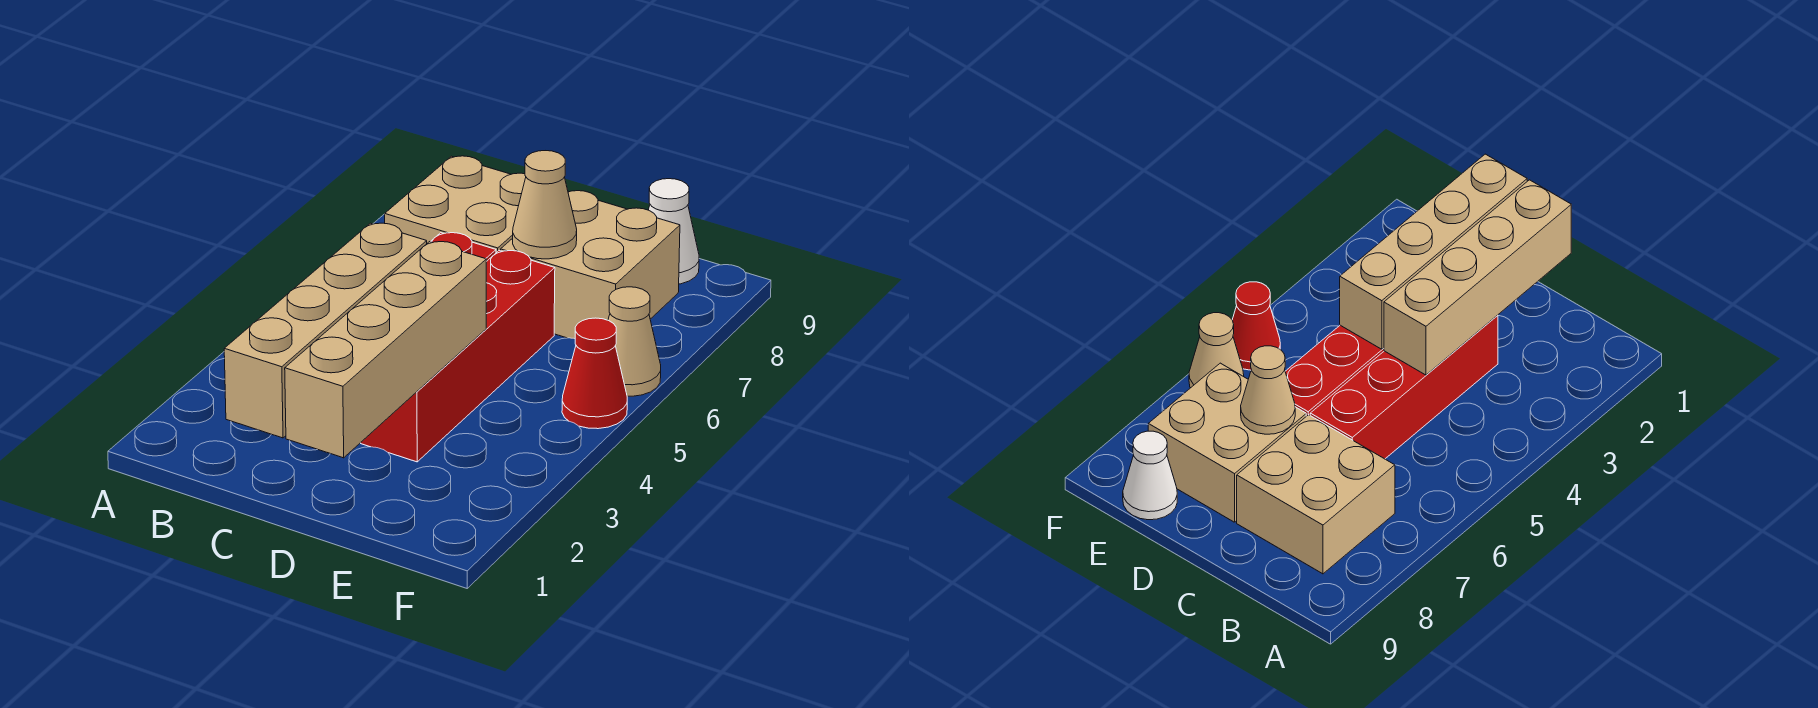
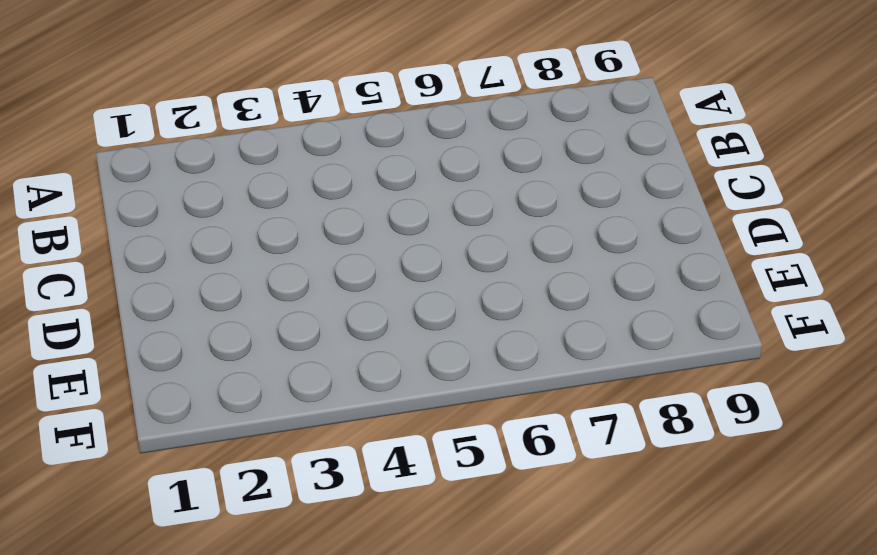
none -> tan brick B7:C8 level 1
none -> red brick C3:C6 level 1

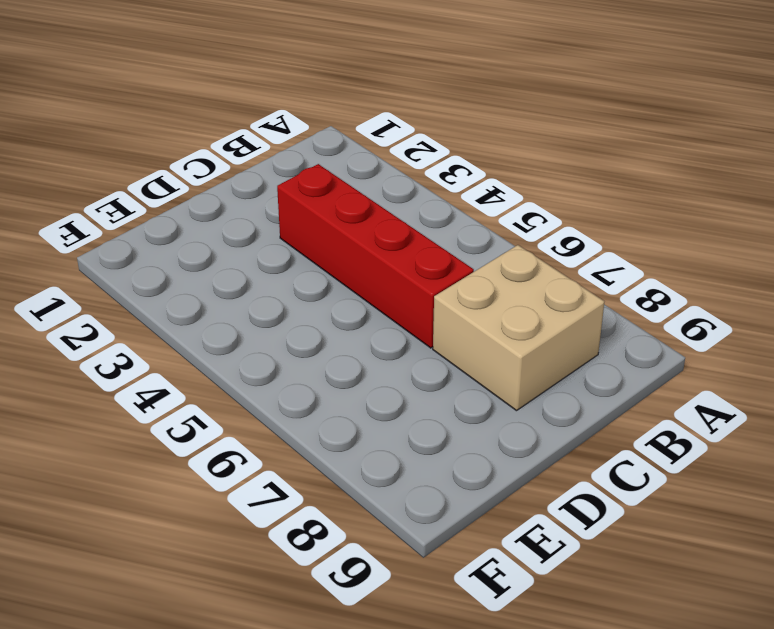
none -> red brick D3:D6 level 1
none -> tan brick D7:E8 level 1

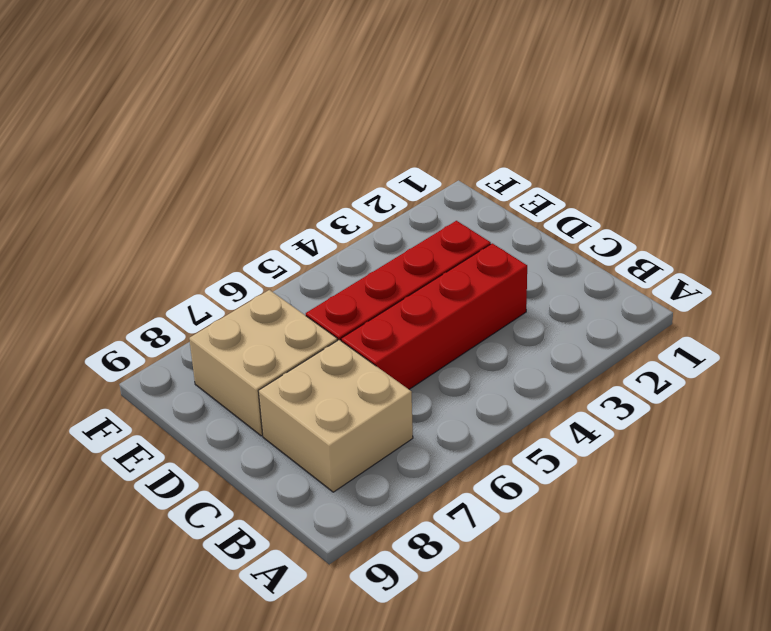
none -> white cone E9 level 1
none -> red cone F5 level 1

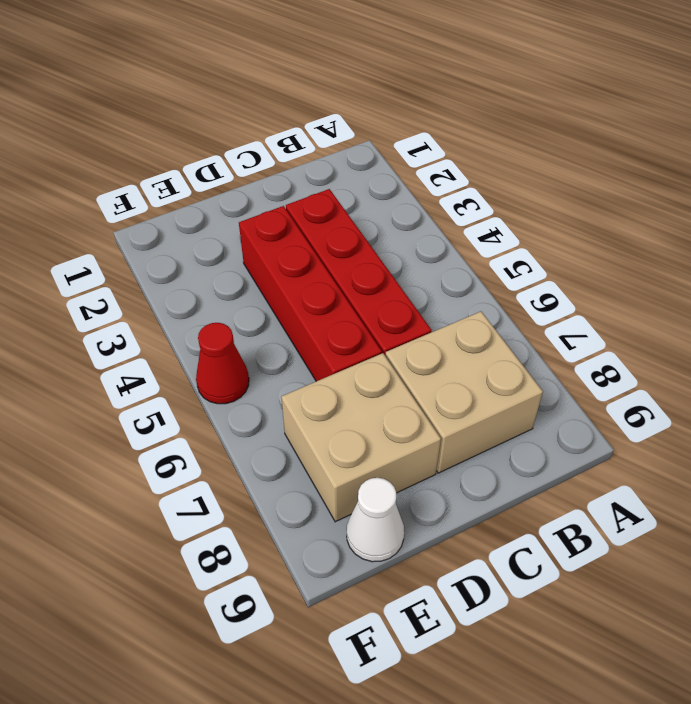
none -> tan cone F6 level 1
none -> tan brick C1:C4 level 2

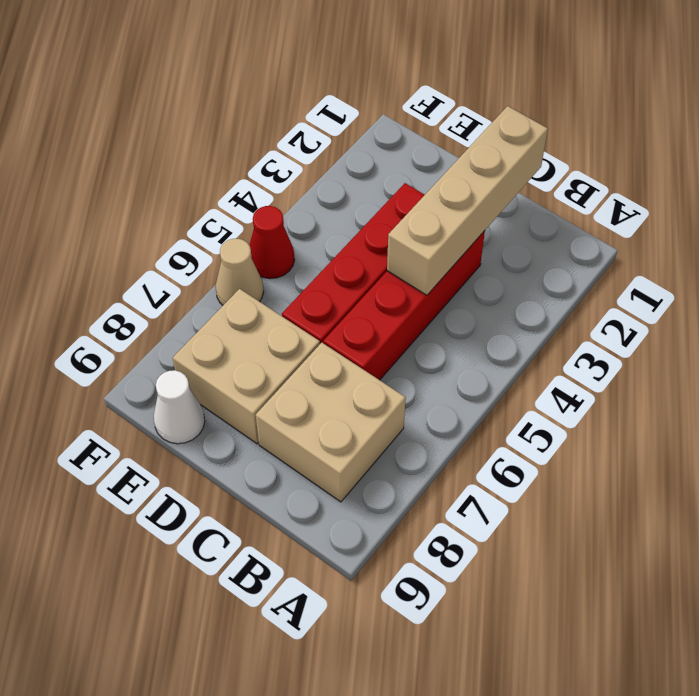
none -> tan brick D1:D4 level 2
none -> tan cone D7 level 2

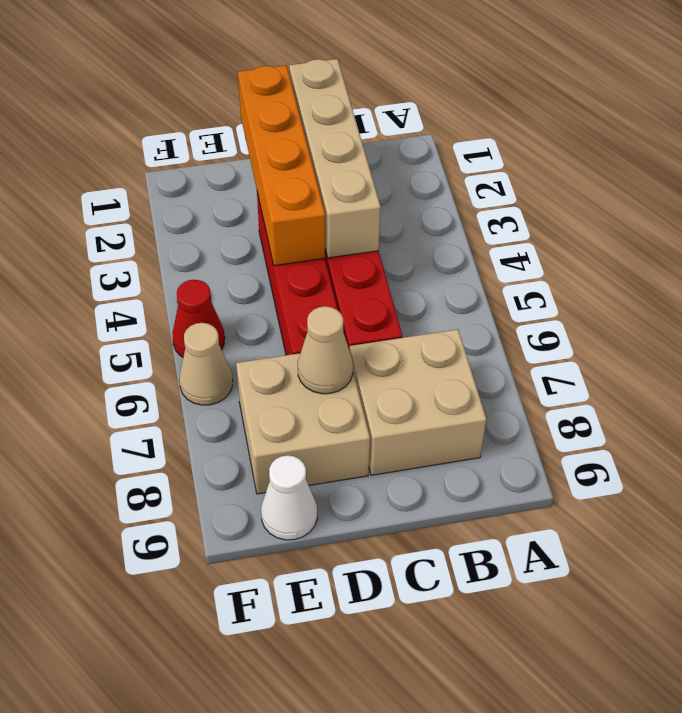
orange brick D1:D4 level 2 -> tan brick D1:D4 level 2

